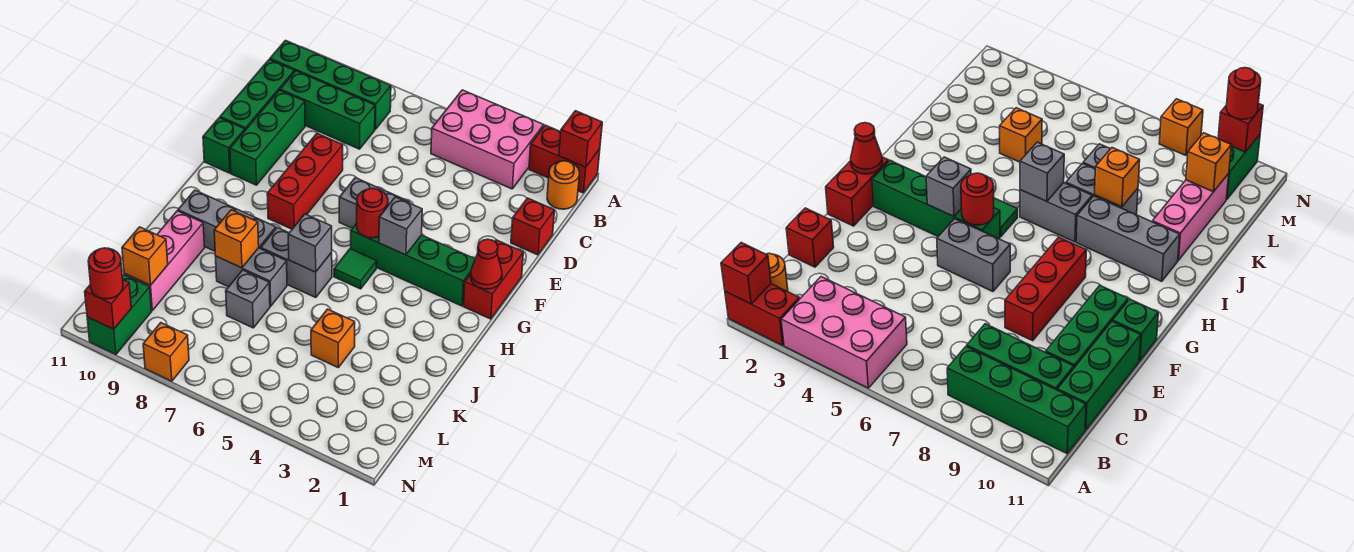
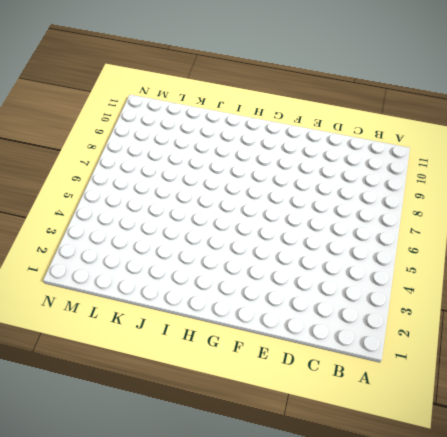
none -> red brick A1:A2 level 1
none -> pink brick A3:B5 level 1
none -> orange round brick B1 level 1
none -> green brick B8:B11 level 1

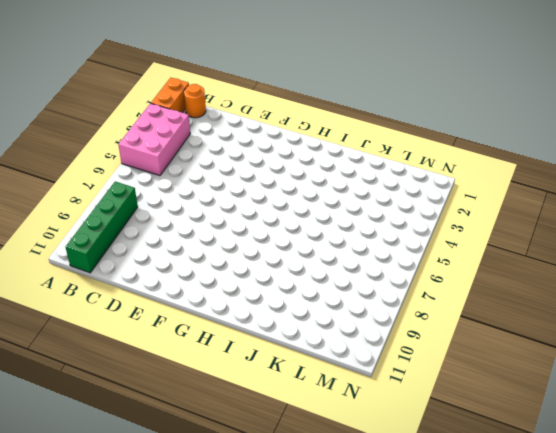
orange brick A1:A2 level 1 -> red brick A1:A2 level 1
none -> green brick C8:C10 level 1
none -> green brick C11:E11 level 1
none -> red brick D1 level 1
none -> green brick D10:F10 level 1

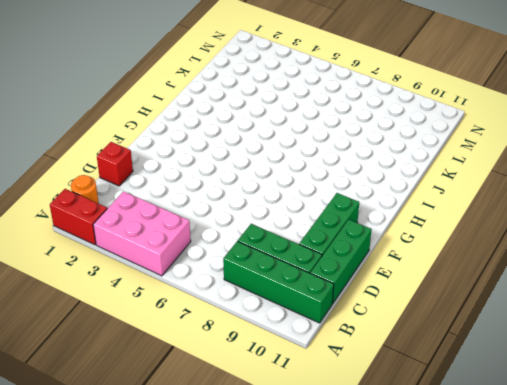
none -> red brick E8:G8 level 1
none -> red brick F1:G1 level 1
none -> grey brick F5:F6 level 1
none -> green brick F11 level 1

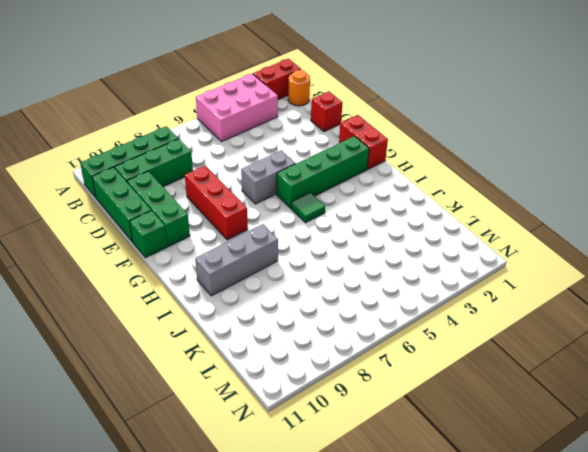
none -> grey brick I6:I7 level 1
none -> grey brick J7:J8 level 1
none -> pink brick J10:L10 level 1
none -> orange brick K4 level 1

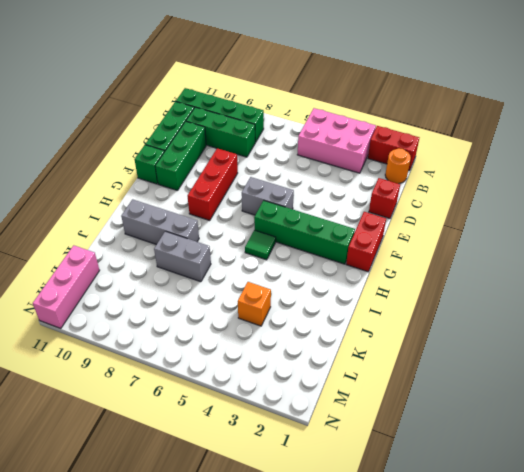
pink brick L11:N11 level 1 -> pink brick J10:L10 level 1
none -> grey brick I6:I7 level 1
none -> grey brick K7 level 1
none -> green brick M10:N10 level 1
none -> orange brick N8 level 1

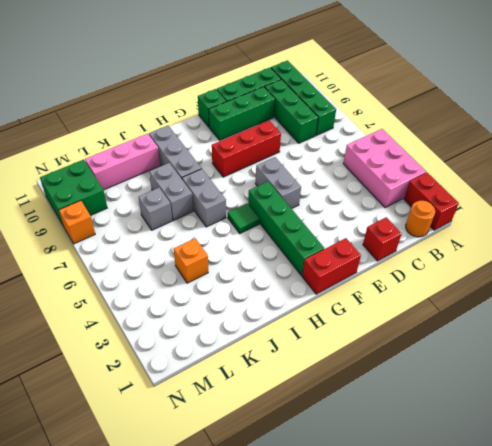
green brick M9:N10 level 1 -> green brick M10:N10 level 1
none -> red brick A1 level 2
none -> red cone G1 level 2
none -> grey brick G4 level 2
none -> red round brick G5 level 2

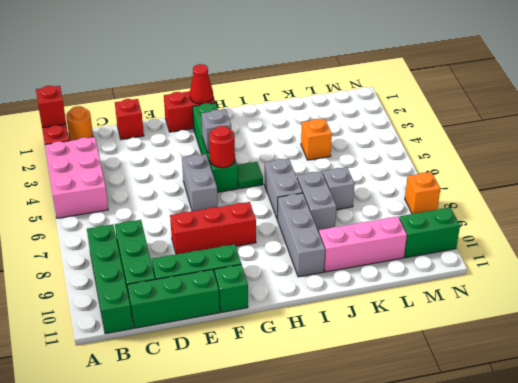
none -> grey brick I6 level 2
none -> orange brick J8 level 2
none -> orange brick L10 level 2
none -> red brick N10 level 2

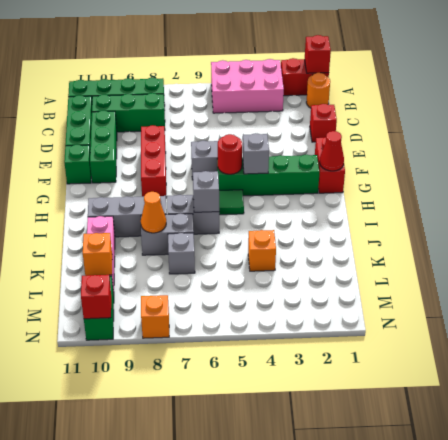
orange cone J8 level 2 -> orange brick J8 level 2
none -> red round brick N10 level 3

